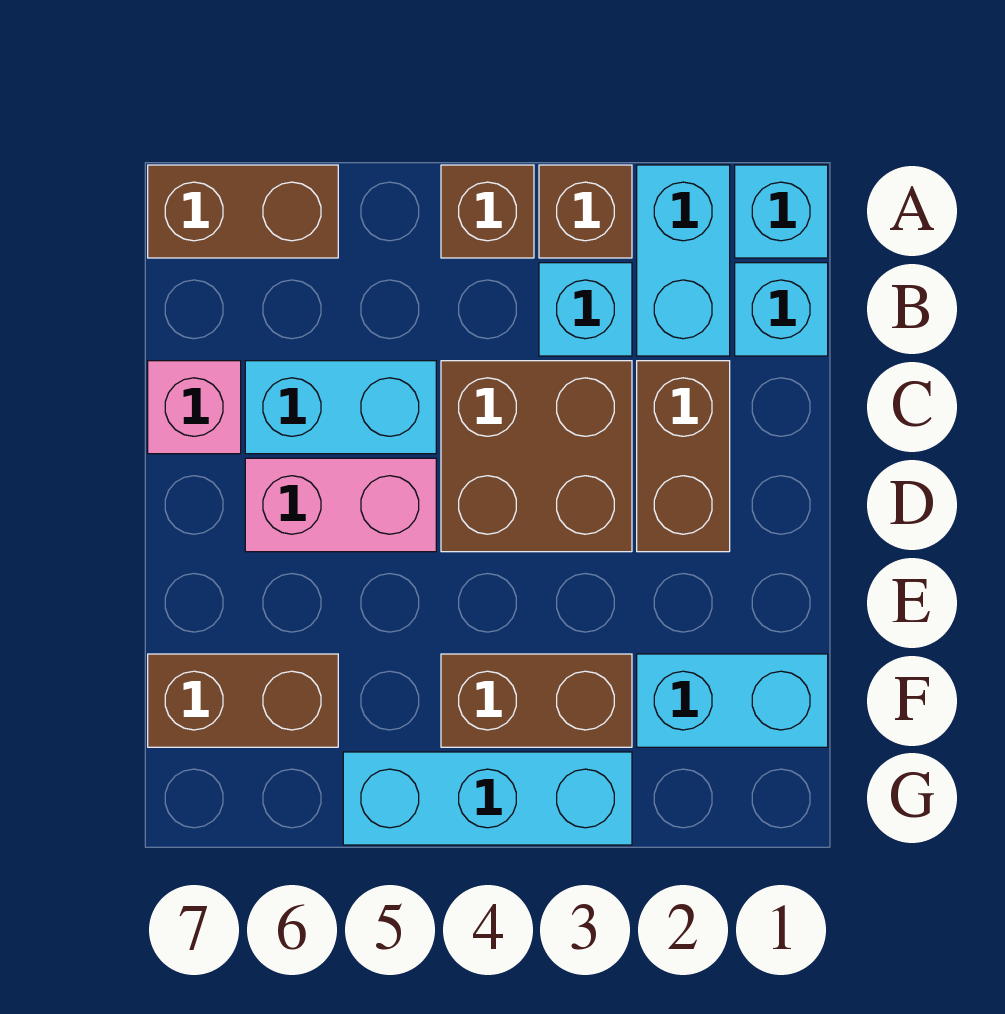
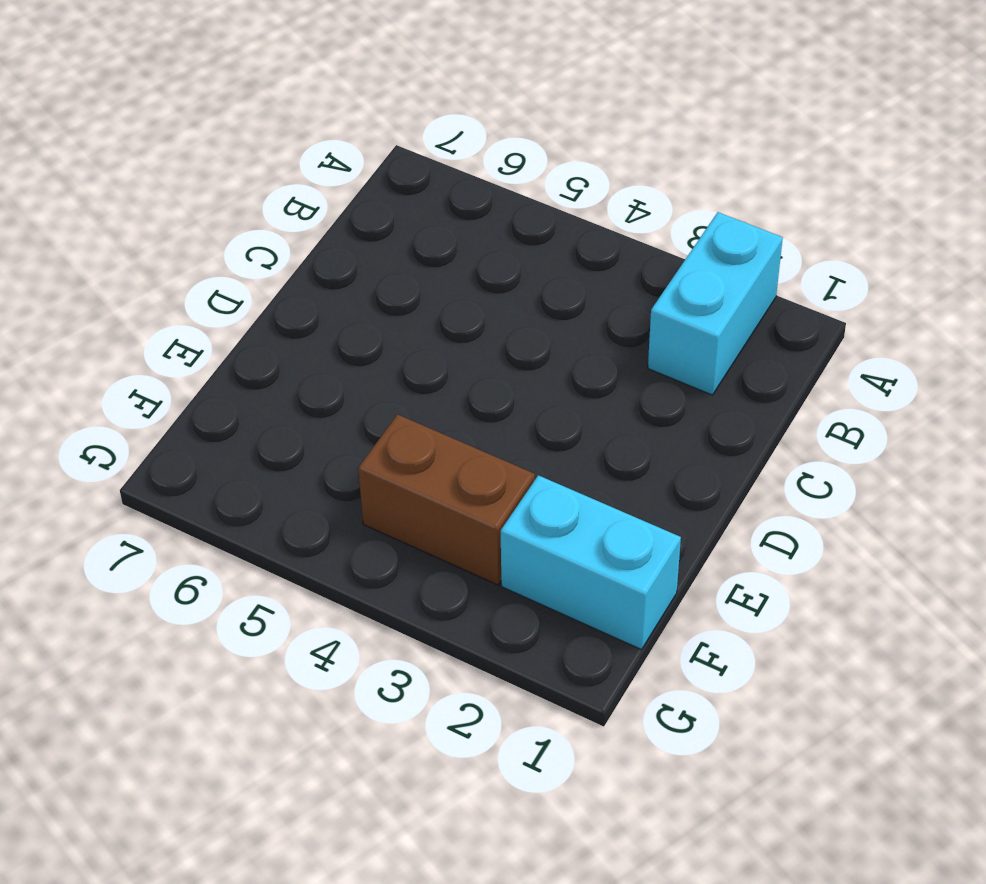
none -> cyan brick A1 level 1
none -> brown brick A3 level 1
none -> brown brick A4 level 1

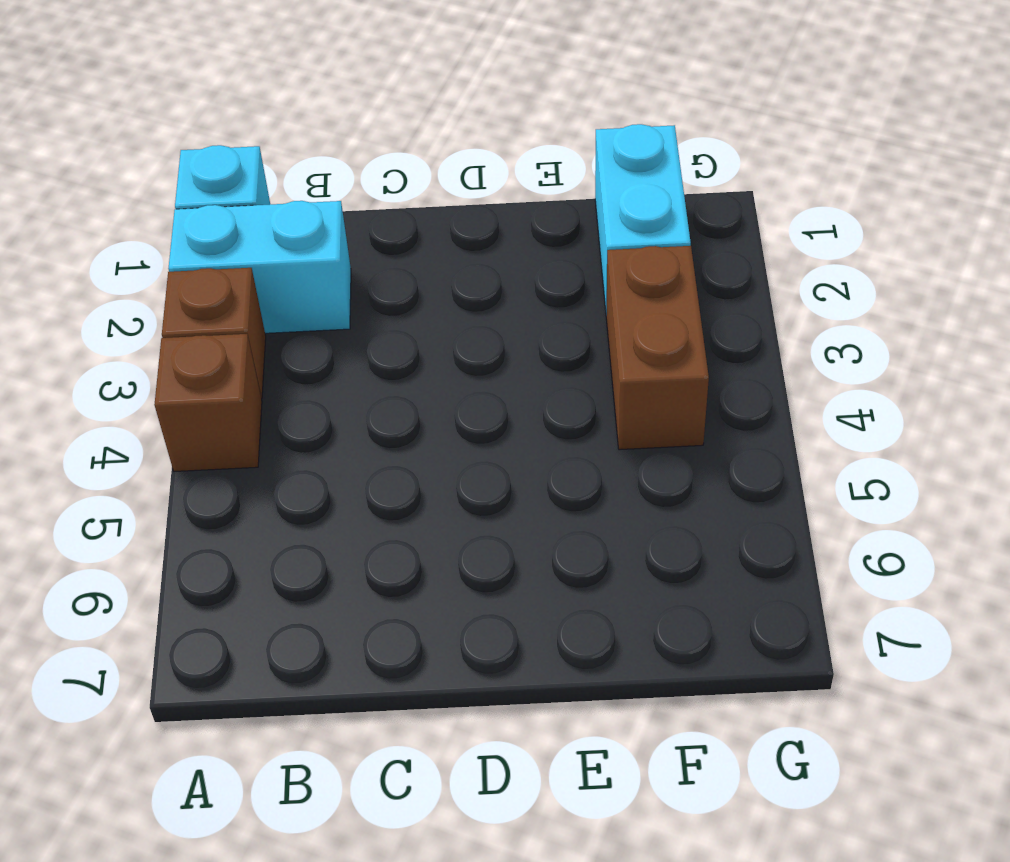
none -> brown brick A6:A7 level 1
none -> cyan brick B1 level 1
none -> cyan brick B3 level 1

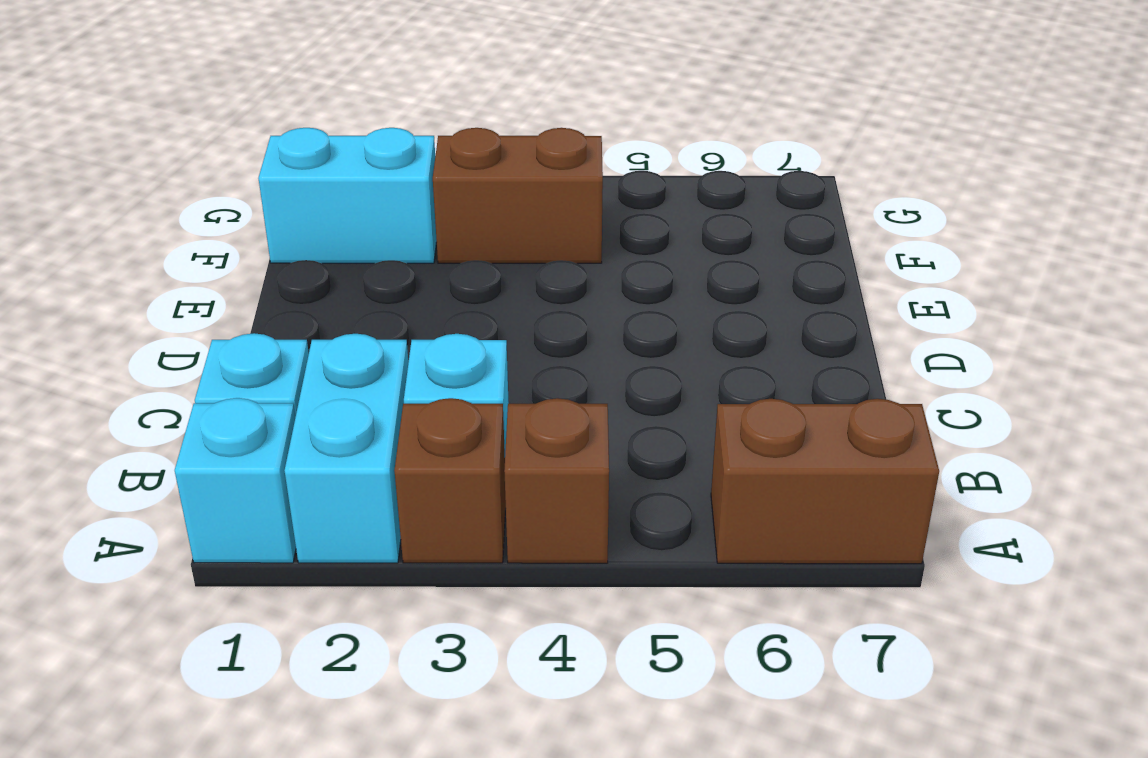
none -> brown brick C2:D2 level 1
none -> brown brick C3:D4 level 1
none -> cyan brick C5:C6 level 1

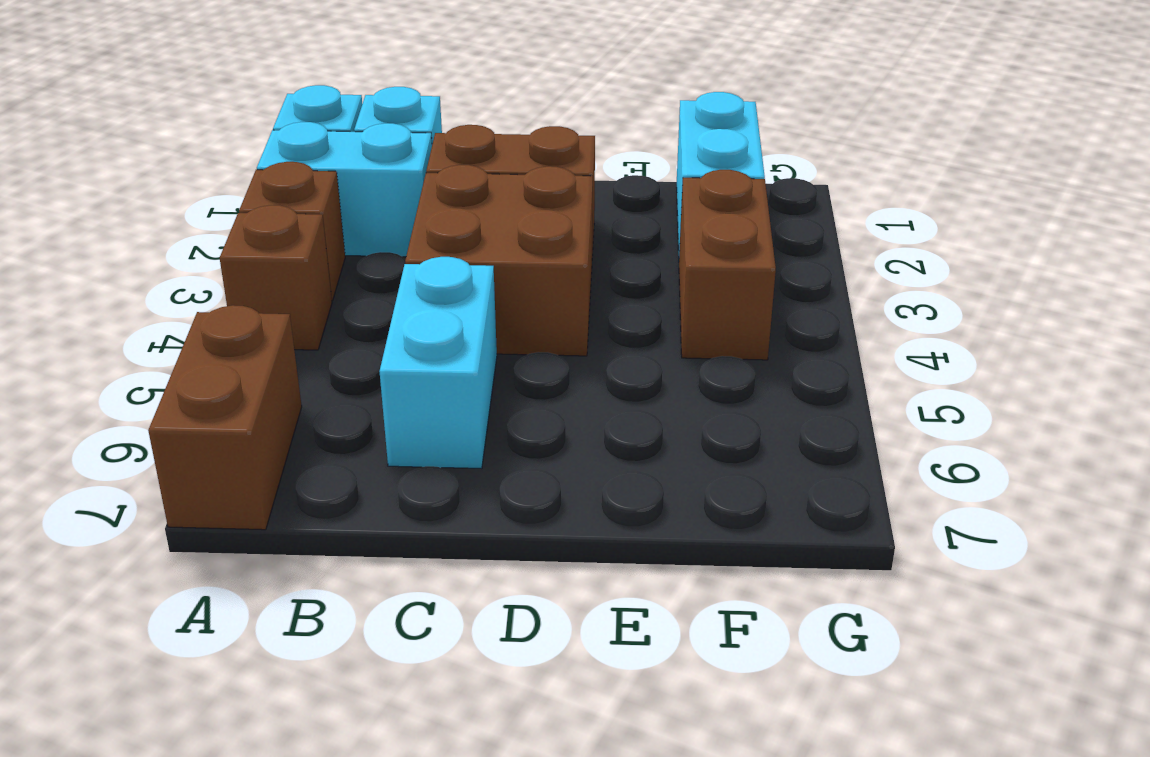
none -> cyan brick B3 level 1
none -> pink brick C7 level 1
none -> pink brick D5:D6 level 1

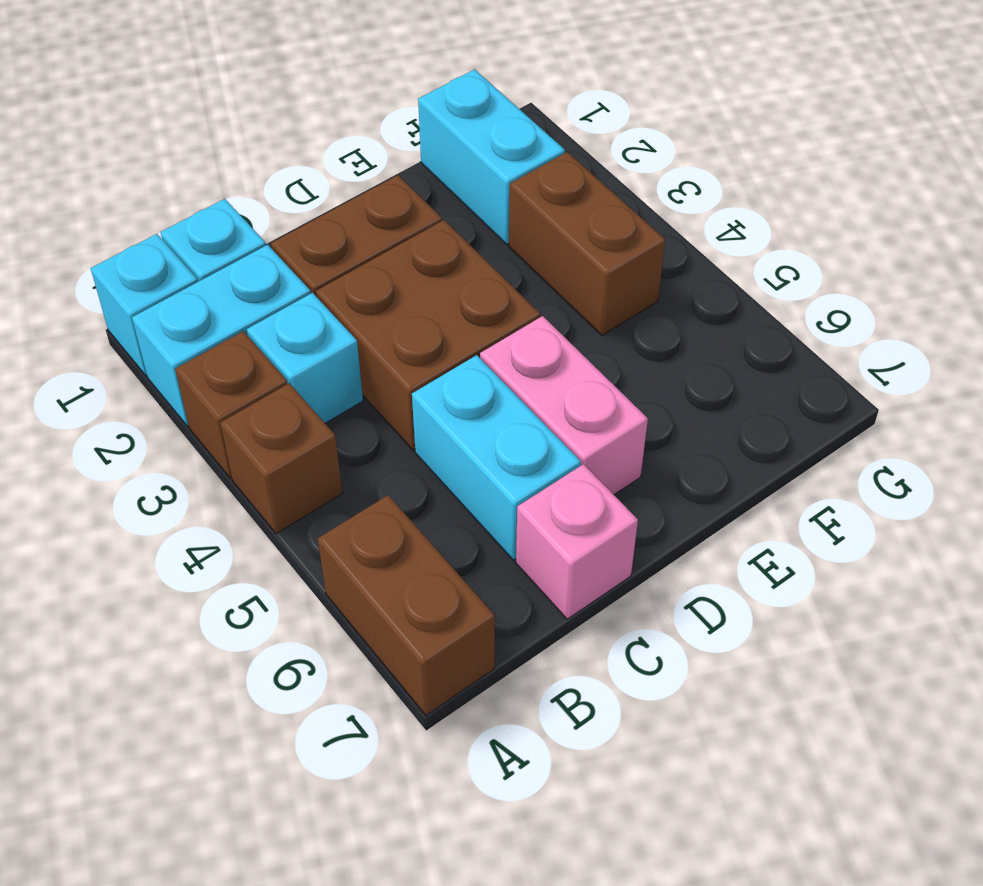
none -> brown brick F6:F7 level 1
none -> cyan brick G3:G5 level 1

